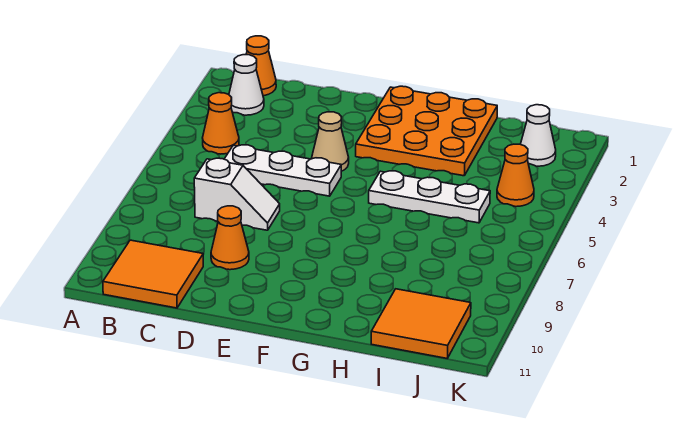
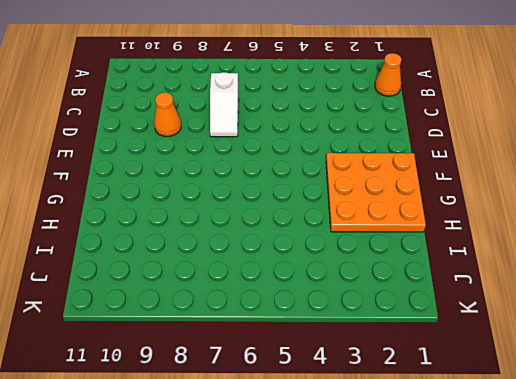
none -> white cone B2 level 1
none -> orange cone B4 level 1
none -> orange tile B10:C11 level 1

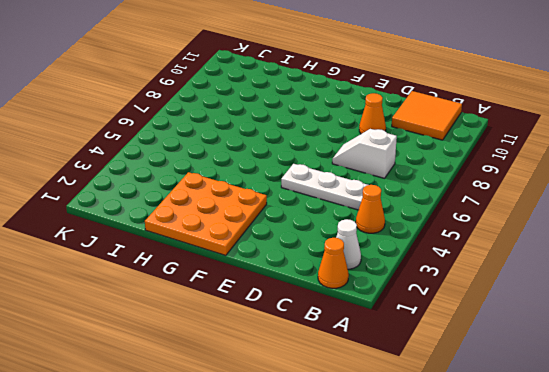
none -> tan cone E4 level 1
none -> white plate G5:I5 level 1
none -> orange tile I10:J11 level 1

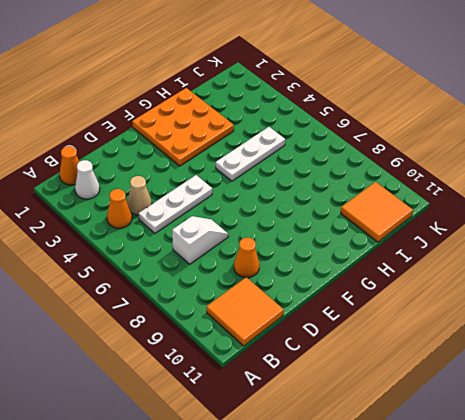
tan cone C4 level 1 -> tan cone E4 level 1
none -> white cone J2 level 1
none -> orange cone J4 level 1

